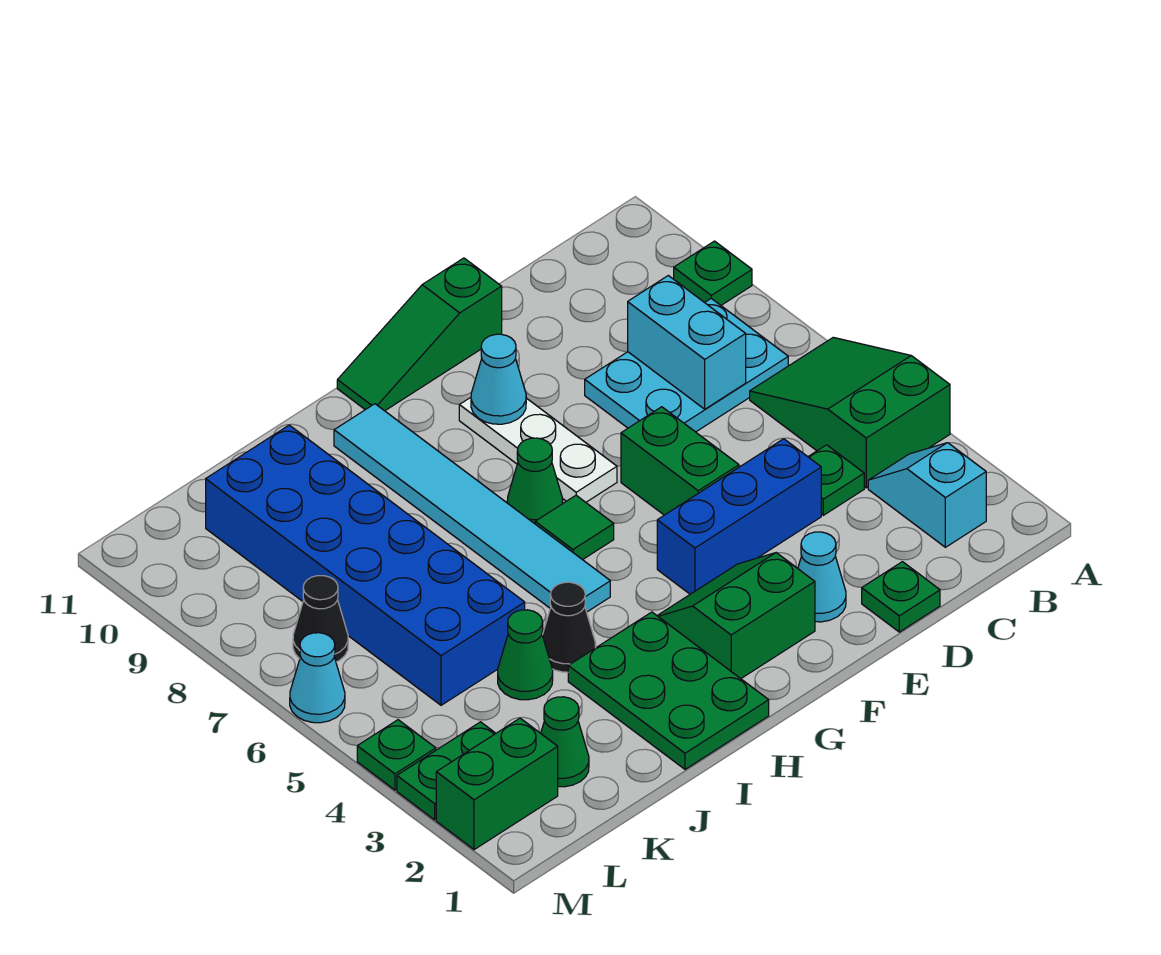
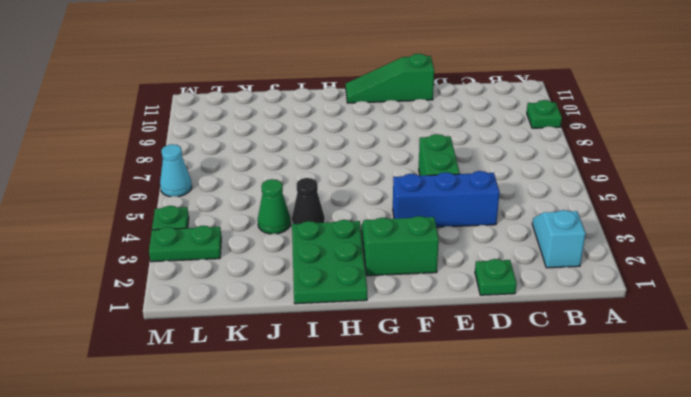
none -> green slope A4:B6 level 1 top 4
none -> cyan plate B7:D8 level 1
none -> green plate C4 level 1

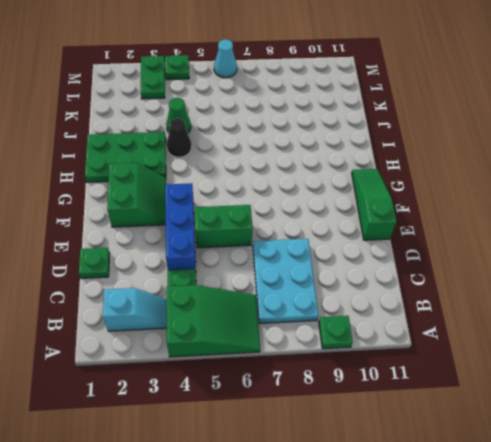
none -> cyan cone E2 level 1
none -> white plate F7:F9 level 1
none -> green tile G6 level 1

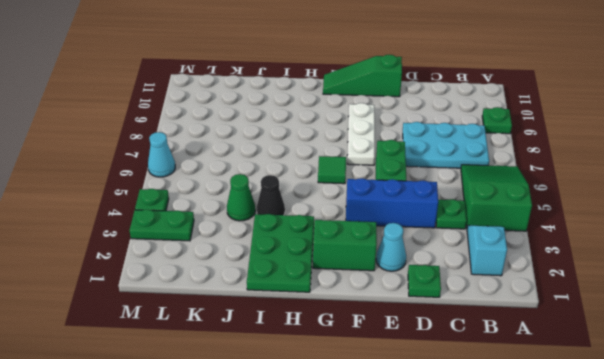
none -> green cone G7 level 1
none -> cyan tile H5:H10 level 1
none -> blue brick J5:K10 level 1

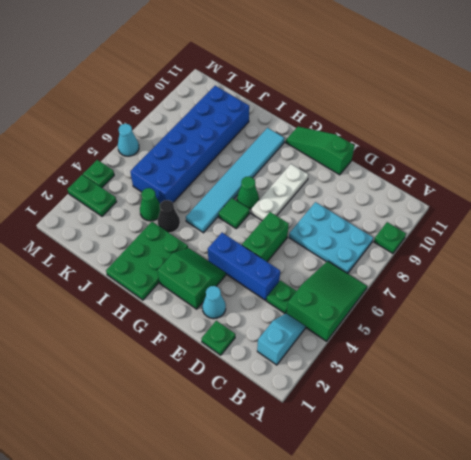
none -> green cone K2 level 1
none -> green brick L2:M2 level 1
none -> black cone L7 level 1

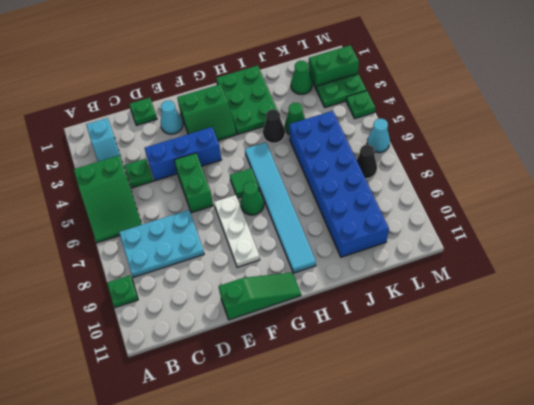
none -> cyan brick C7:C8 level 2
none -> cyan cone F9 level 2

